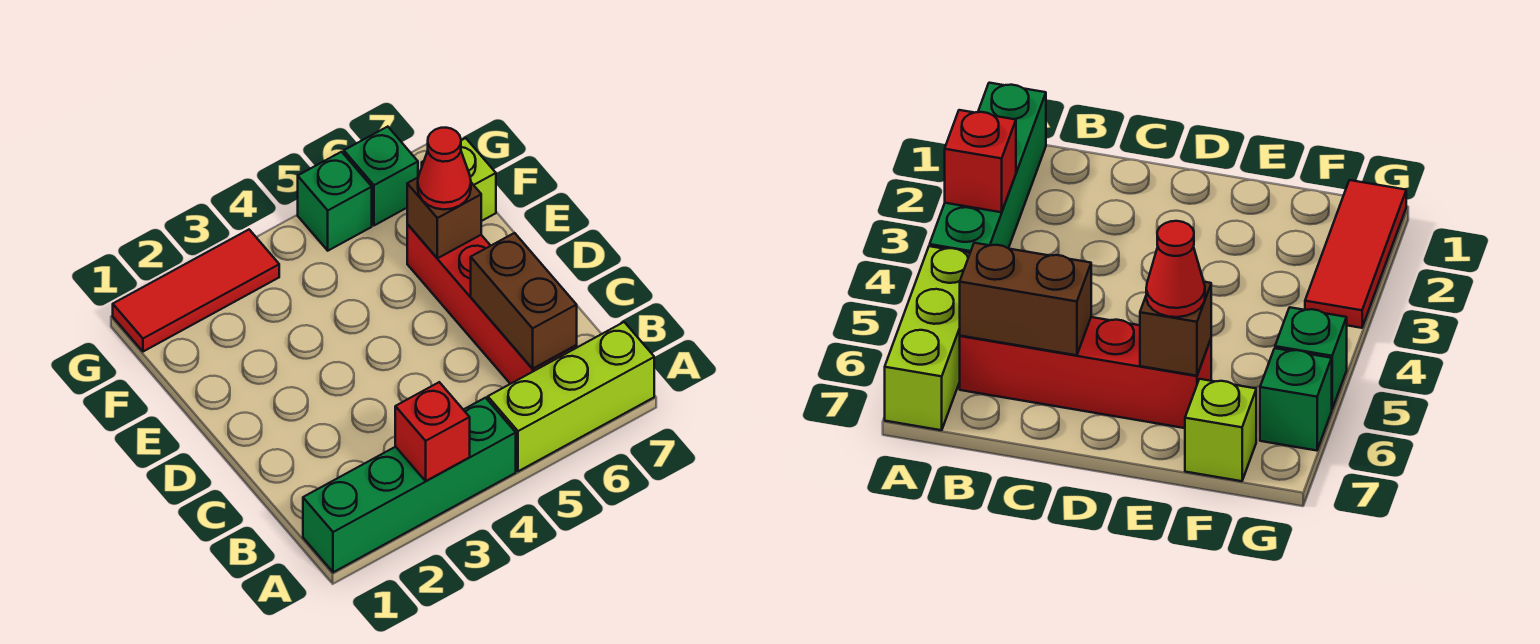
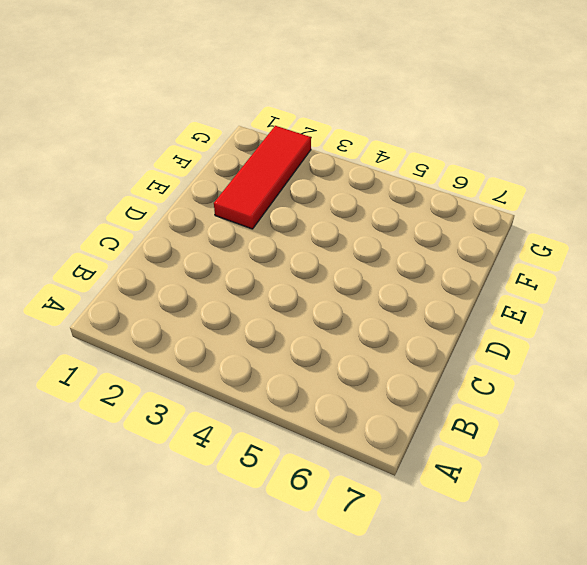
red tile E2:G2 level 1 -> red tile G1:G3 level 1
none -> green brick A1:A4 level 1
none -> lime brick A5:A7 level 1

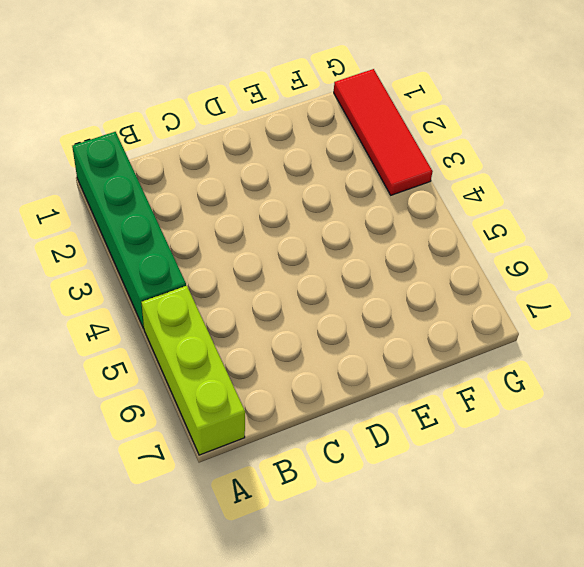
none -> red brick B6:E6 level 1
none -> lime brick F7 level 1

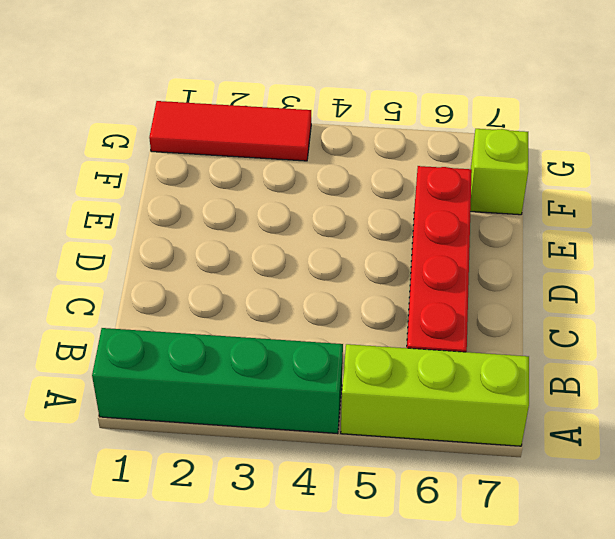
none -> green brick G5 level 1
none -> green brick G6 level 1

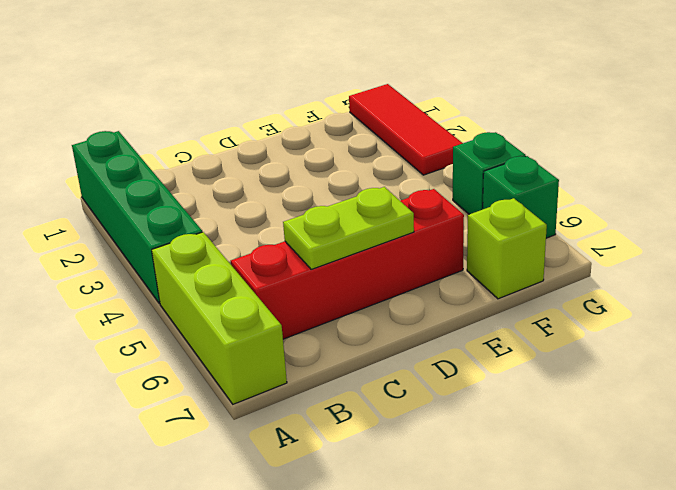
lime plate C6:D6 level 2 -> brown brick B6:C6 level 2
none -> red brick A3 level 2
none -> brown brick E6 level 2

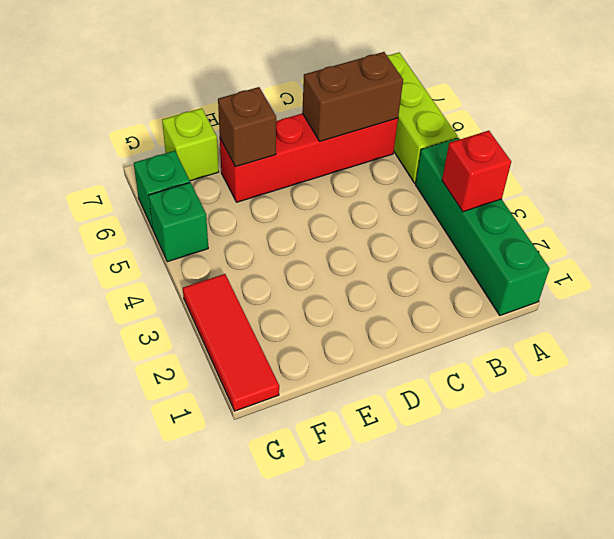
none -> red cone E6 level 3

